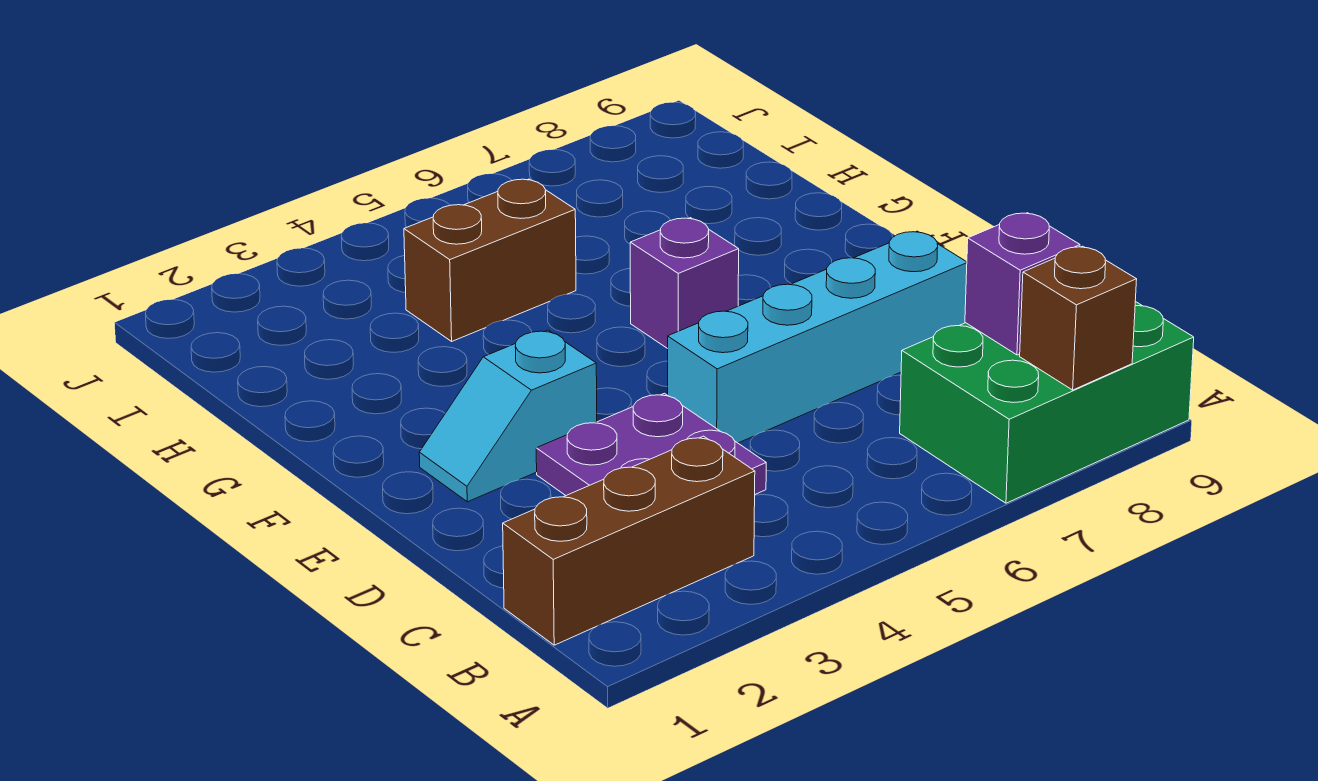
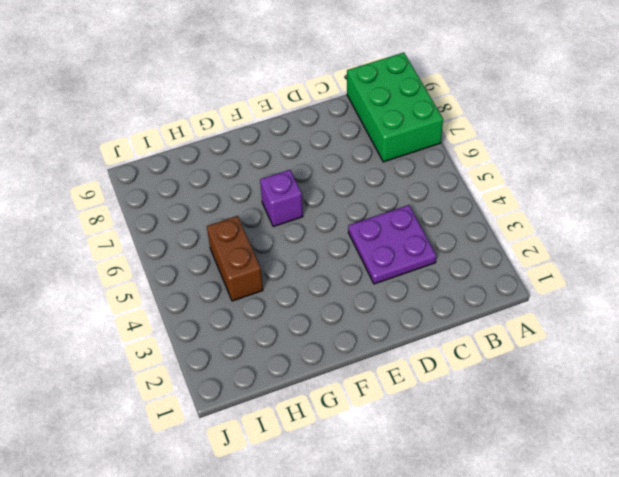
none -> brown brick B1:B3 level 1
none -> cyan brick D5:D8 level 1

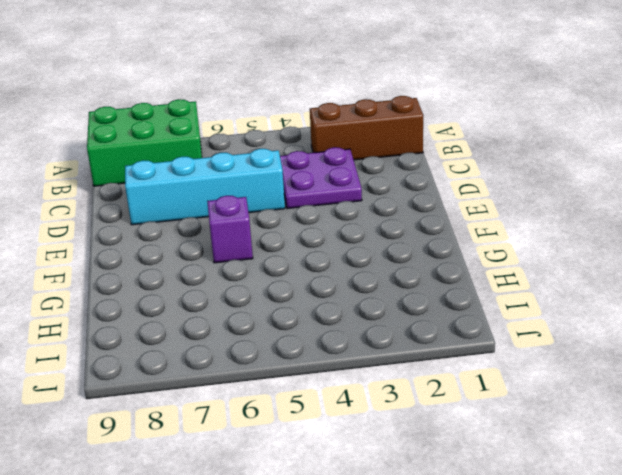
none -> cyan slope E2:E3 level 1 top 3
none -> brown brick H4:H5 level 1

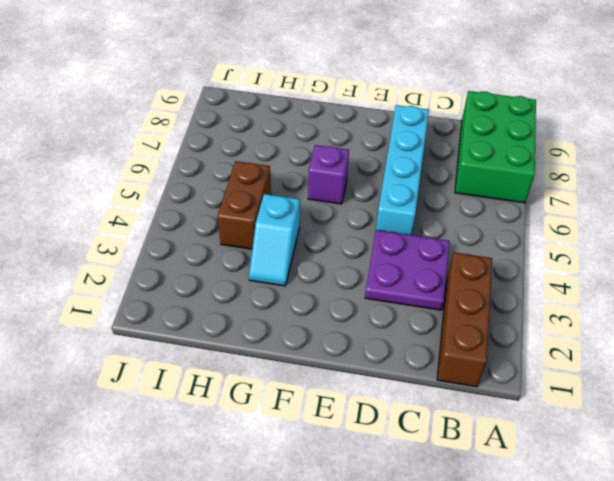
cyan slope G3:G4 level 1 top 4 -> cyan slope E2:E3 level 1 top 3
none -> brown brick A8 level 2
none -> purple brick B8 level 2

